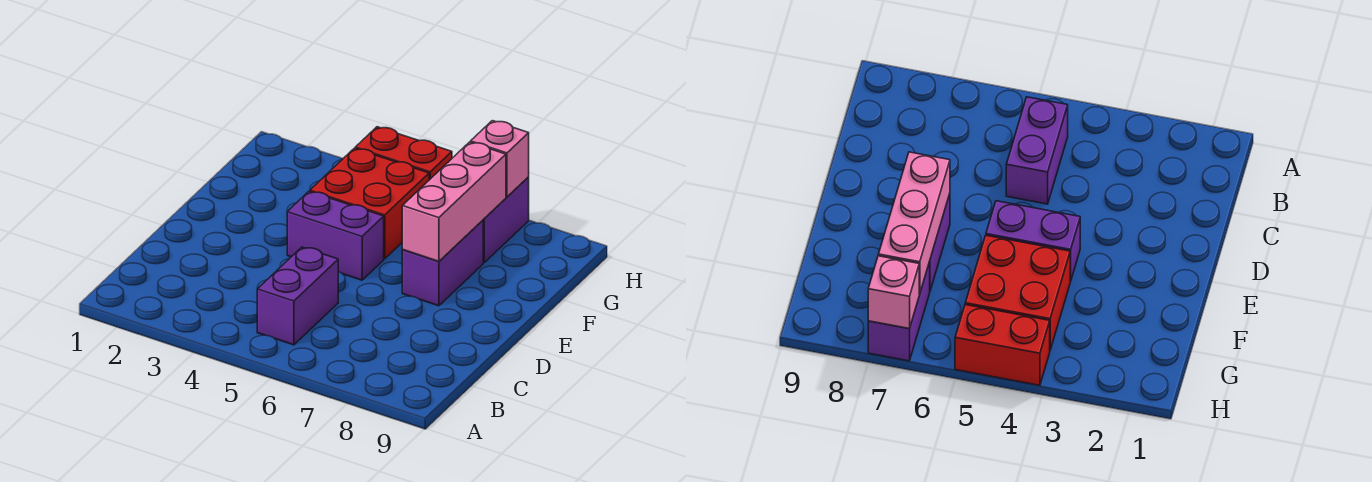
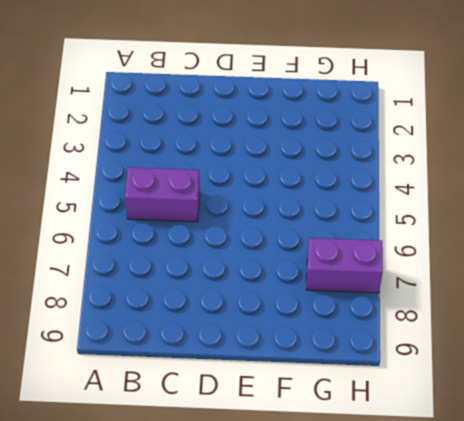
none -> purple brick E4:E5 level 1
none -> purple brick E7:F7 level 1

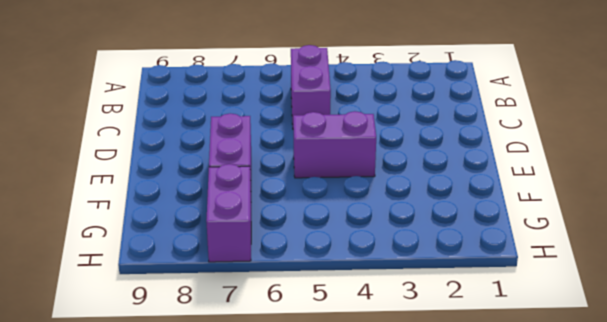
none -> red brick F4:G5 level 1
none -> red brick H4:H5 level 1

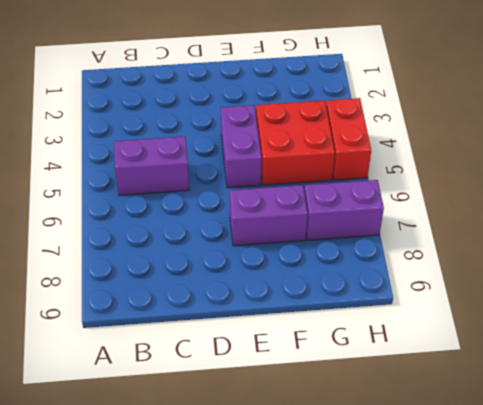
none -> pink brick E7:G7 level 2
none -> pink brick H7 level 2

